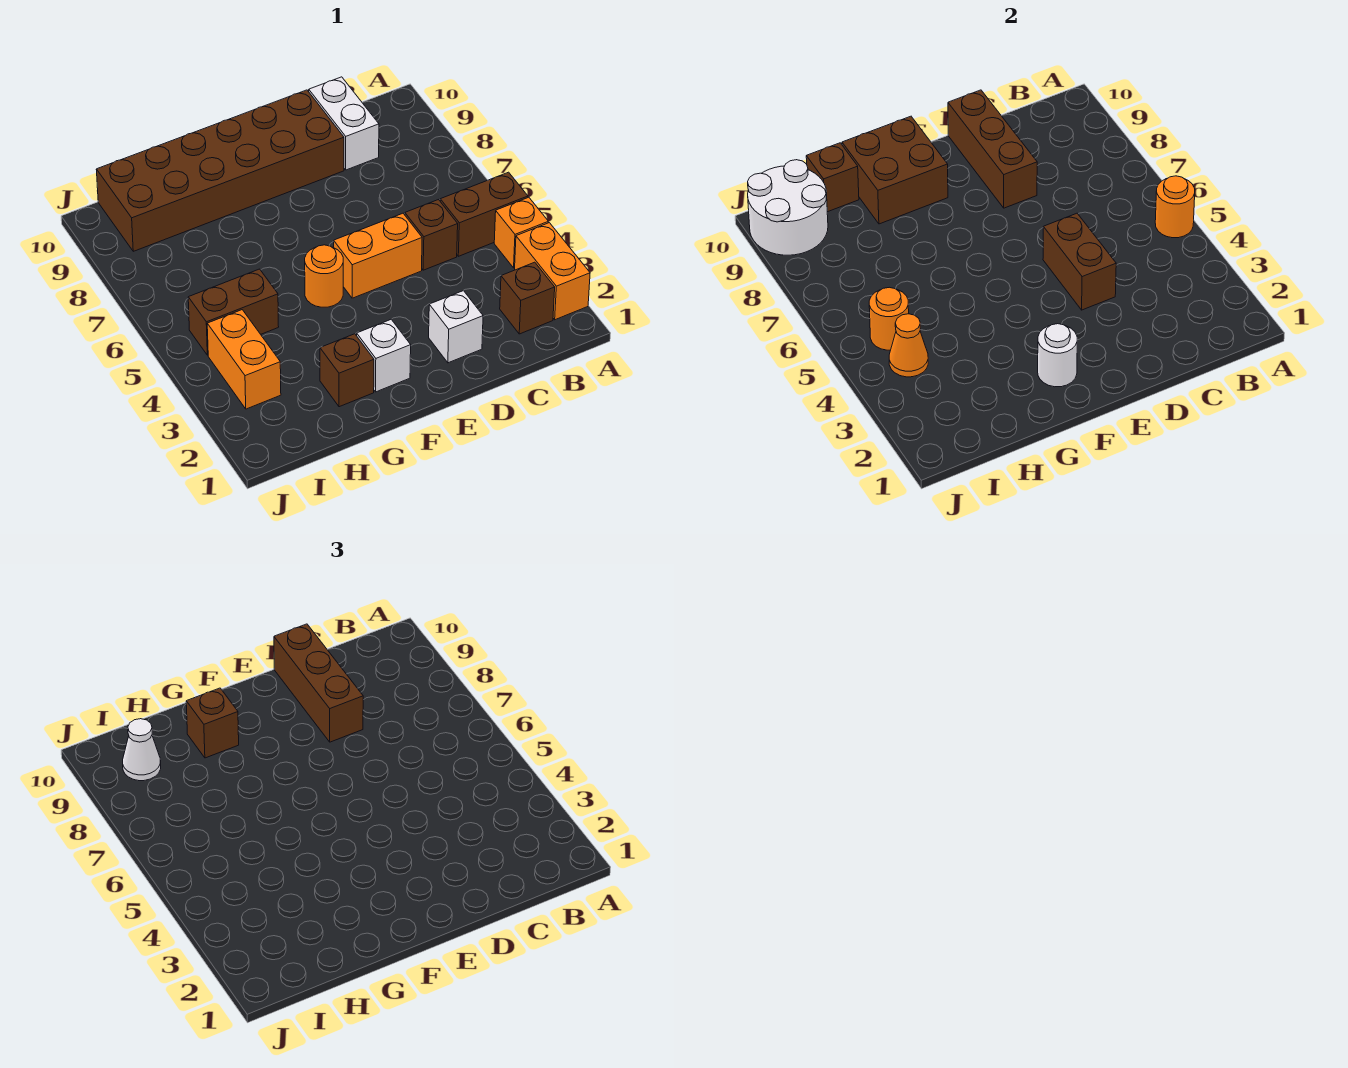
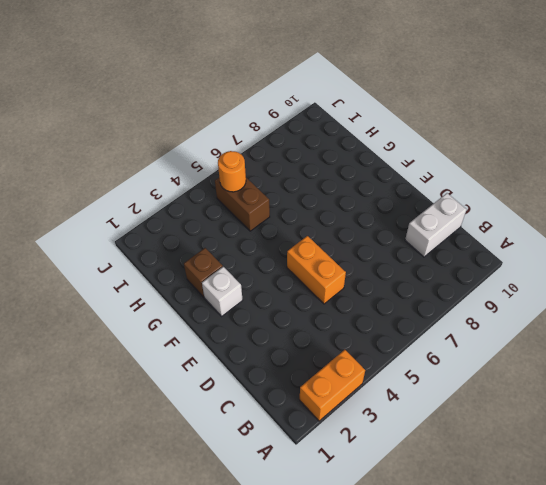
none -> orange brick A4 level 1
none -> brown brick A5:B5 level 1
none -> brown brick B2 level 1

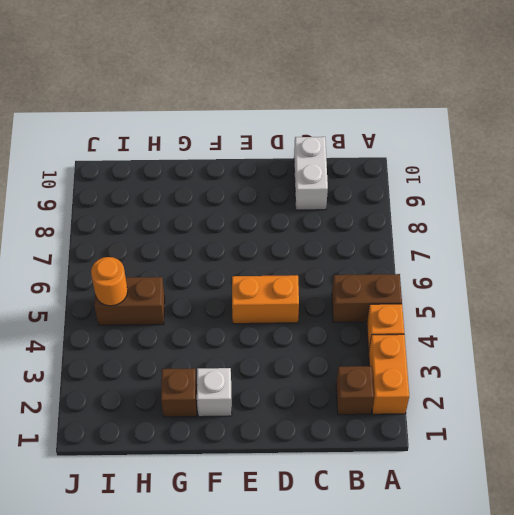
none -> brown brick C5 level 1
none -> white brick D2 level 1
none -> brown brick D9:I10 level 1

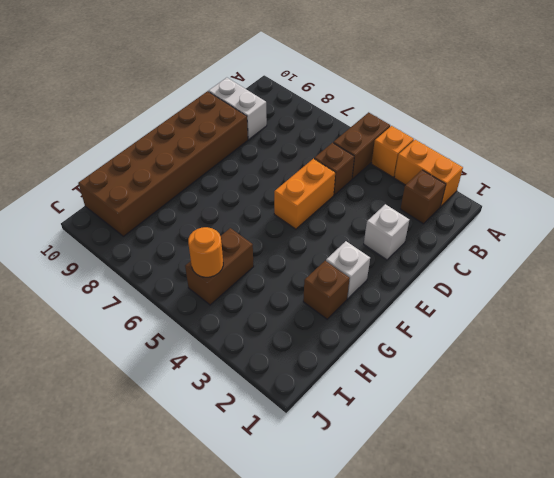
none -> orange round brick F5 level 1
none -> orange brick I3:I4 level 1
none -> orange round brick A5 level 2

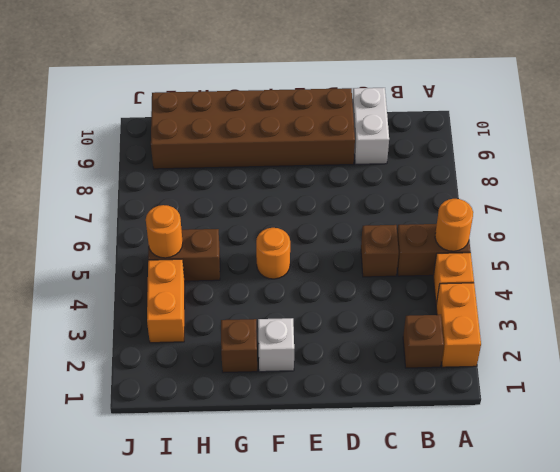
none -> white brick D2 level 1
none -> orange brick D5:E5 level 1
none -> brown brick D4:D5 level 2

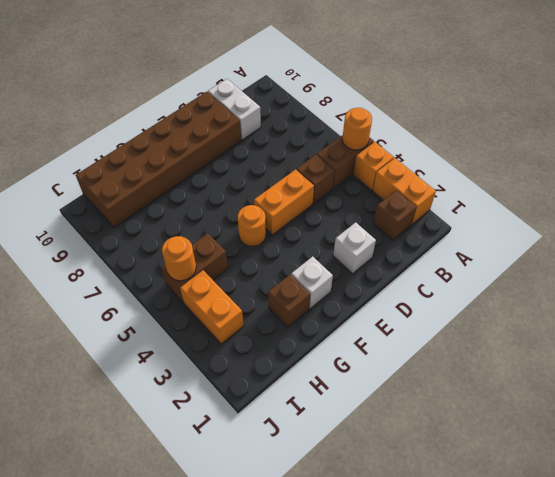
none -> brown brick D4:D5 level 2
none -> brown brick D8:D10 level 2
none -> white round brick F2 level 2

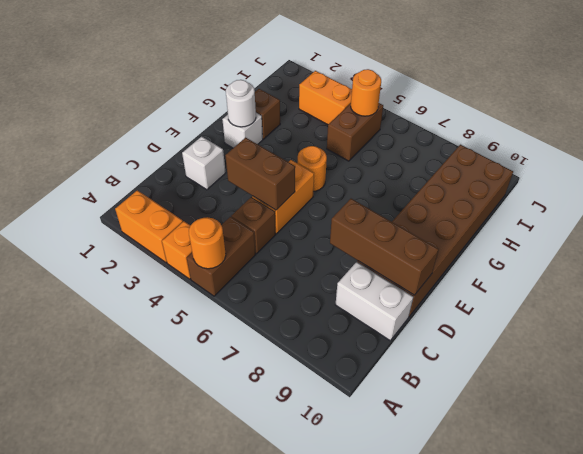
none -> brown brick B2 level 1
none -> brown brick F9:G10 level 2
none -> brown brick H10 level 2

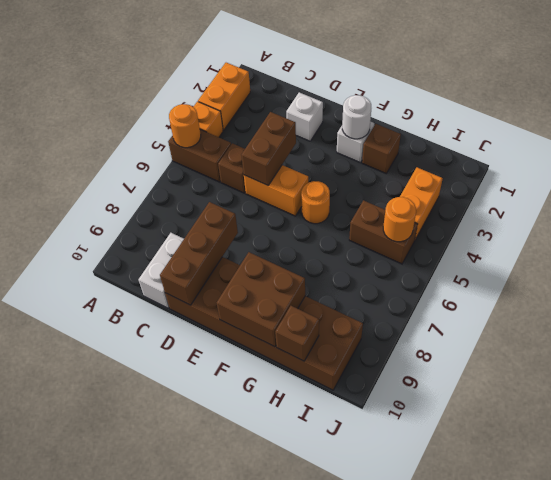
none -> brown brick B2 level 1
none -> orange cone I4 level 2
none -> white round brick I9:J10 level 2

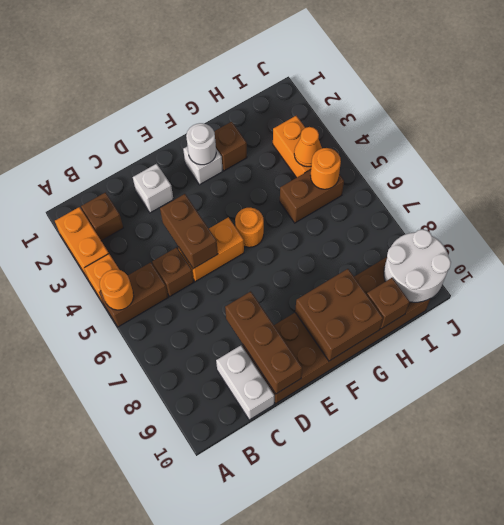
none -> brown brick D8:D10 level 3
none -> brown brick G9 level 3
none -> white cone I9 level 3

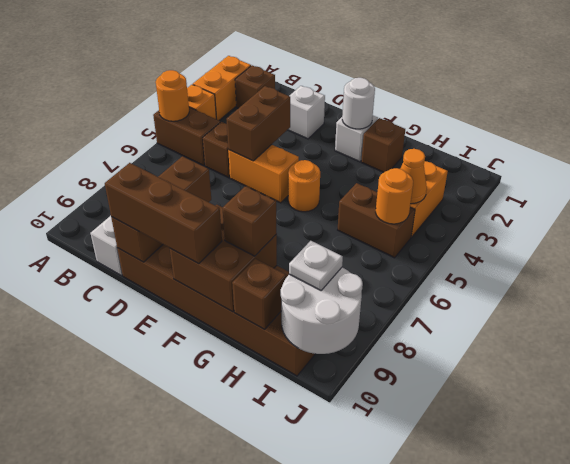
brown brick D10:F10 level 3 -> brown brick D8:D10 level 3
white plate I9 level 3 -> white cone I9 level 3

